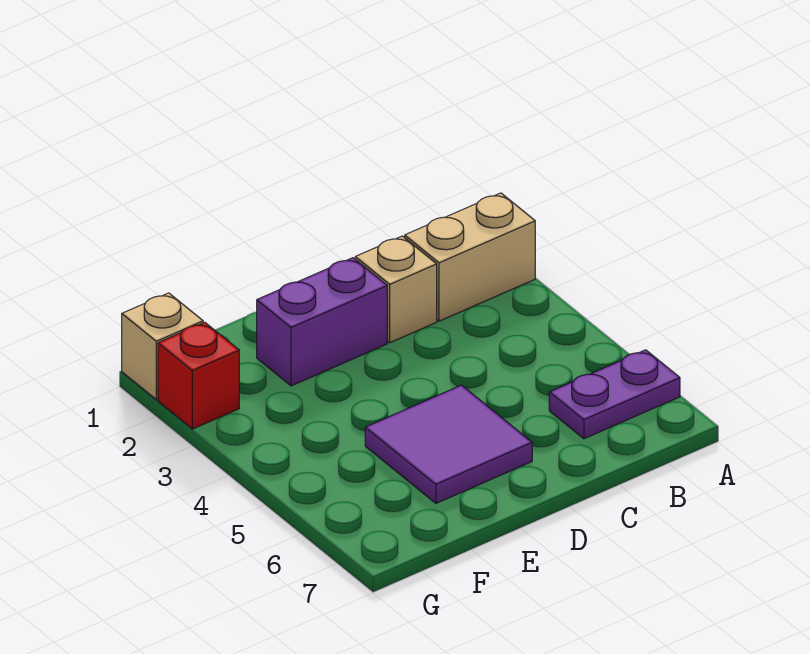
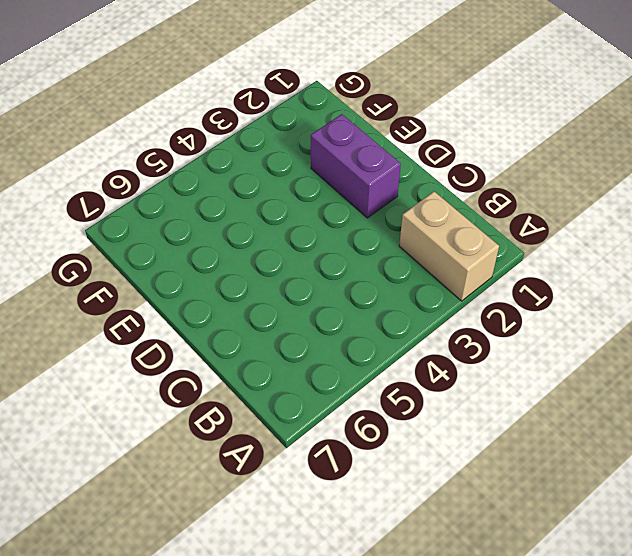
none -> purple plate A6:B6 level 1
none -> tan brick C2 level 1

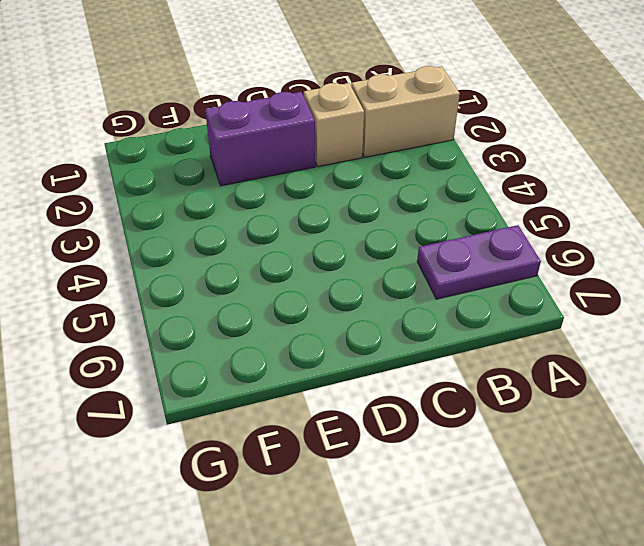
none -> purple tile D5:E6 level 1
none -> tan brick G1 level 1

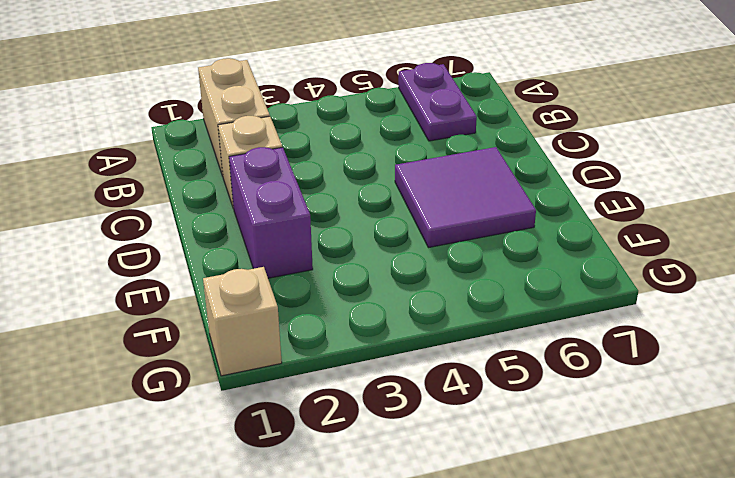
none -> red brick G2 level 1

